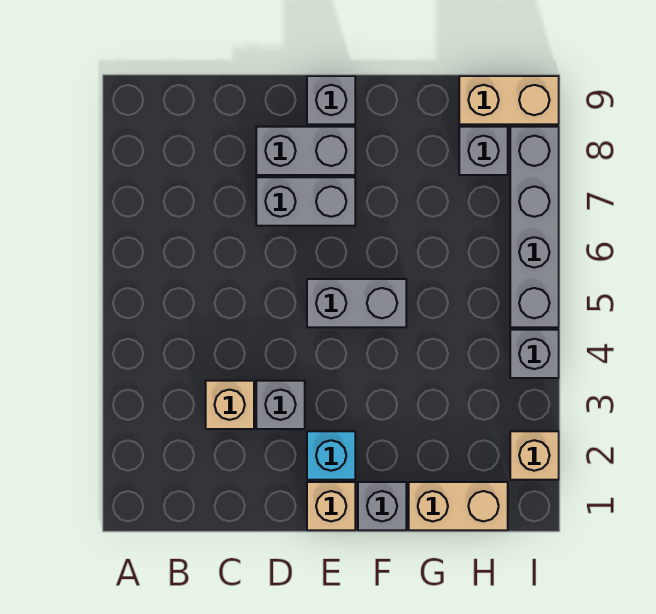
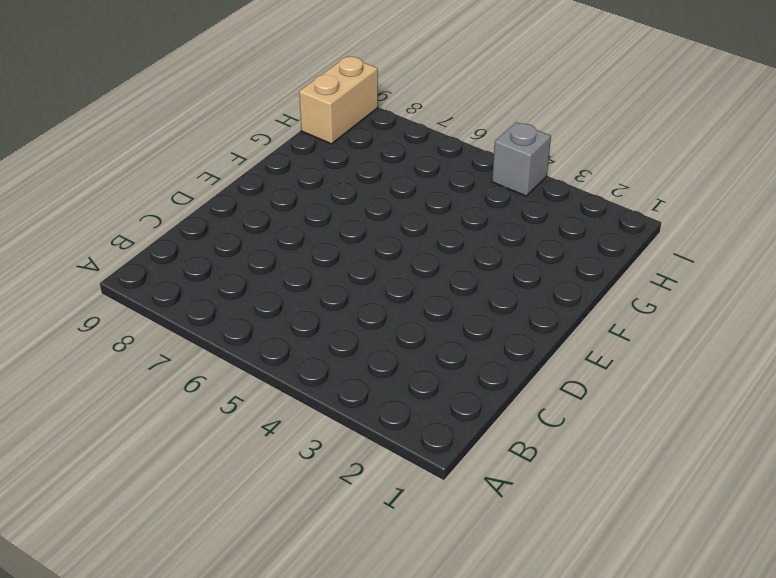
none -> tan brick C3 level 1
none -> grey brick D3 level 1
none -> grey brick D7:E7 level 1

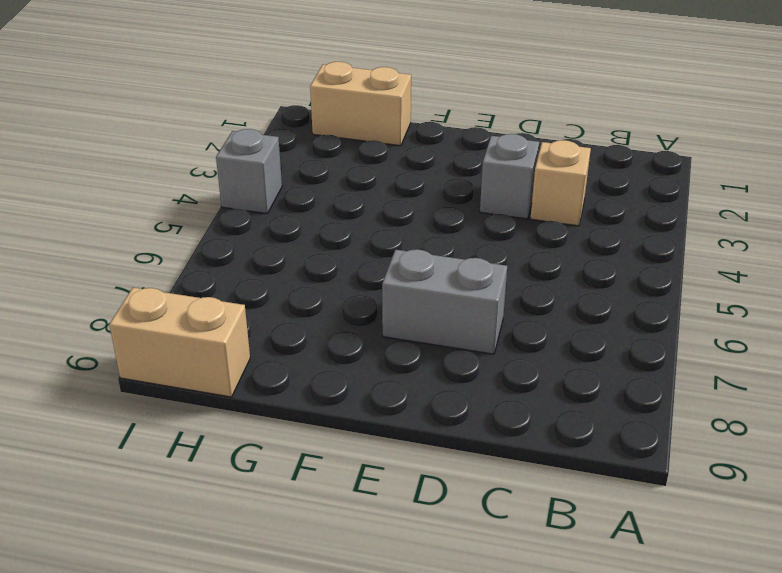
none -> grey brick D8:E8 level 1
none -> tan brick E1 level 1
none -> cyan brick E2 level 1

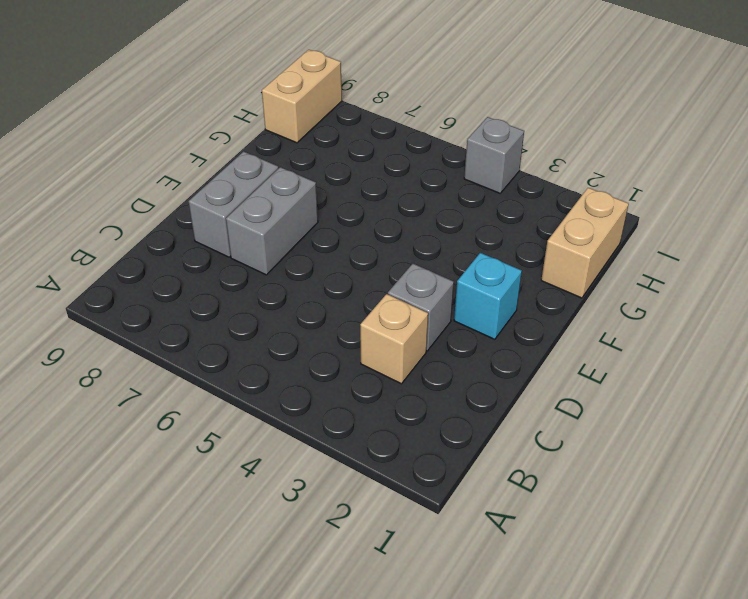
none -> tan brick E1 level 1
none -> grey brick E5:F5 level 1
none -> grey brick E9 level 1

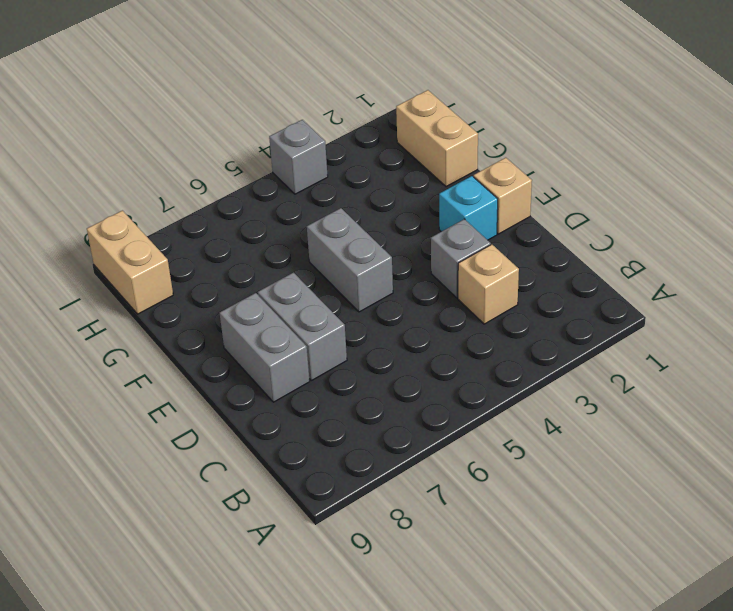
none -> grey brick E9 level 1
none -> grey brick F1 level 1
none -> grey brick H8 level 1

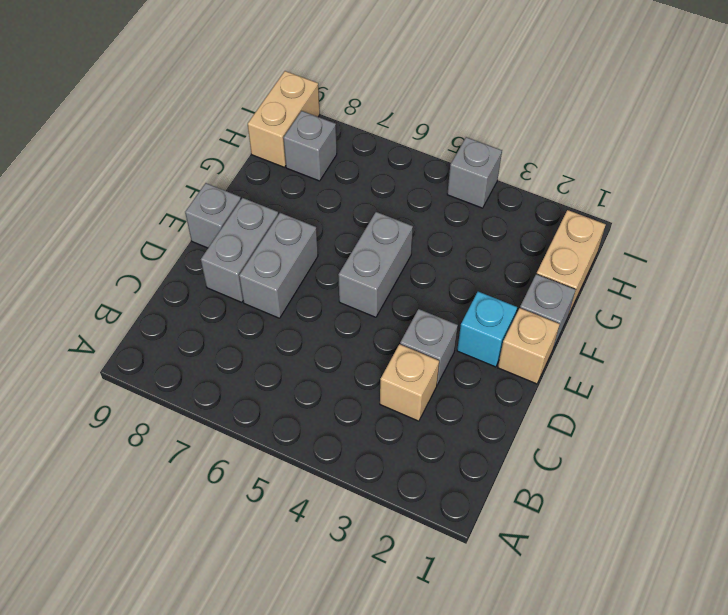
none -> tan brick I2 level 1
none -> grey brick I5:I8 level 1

